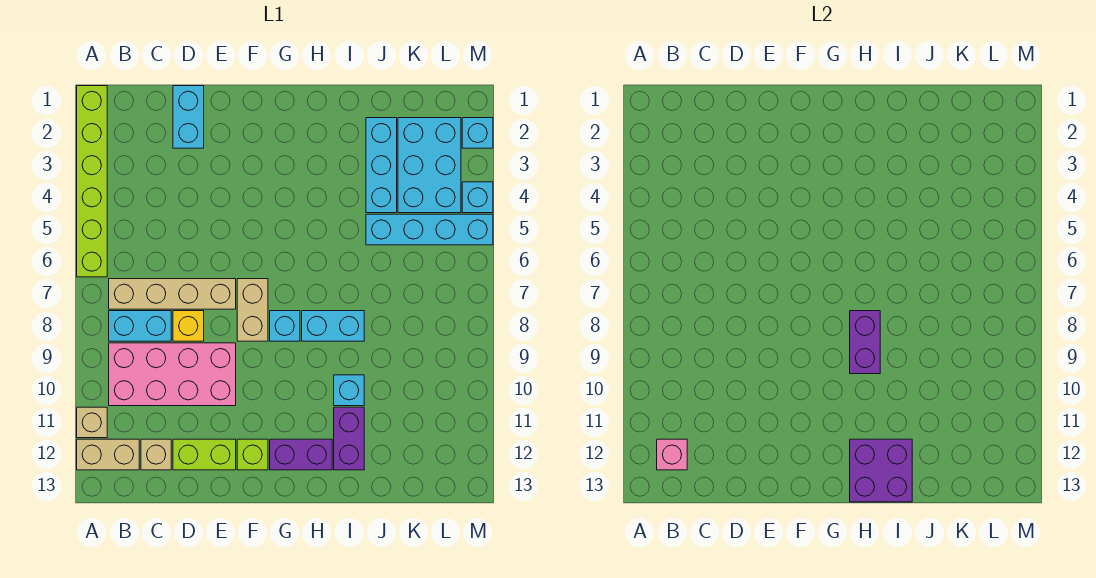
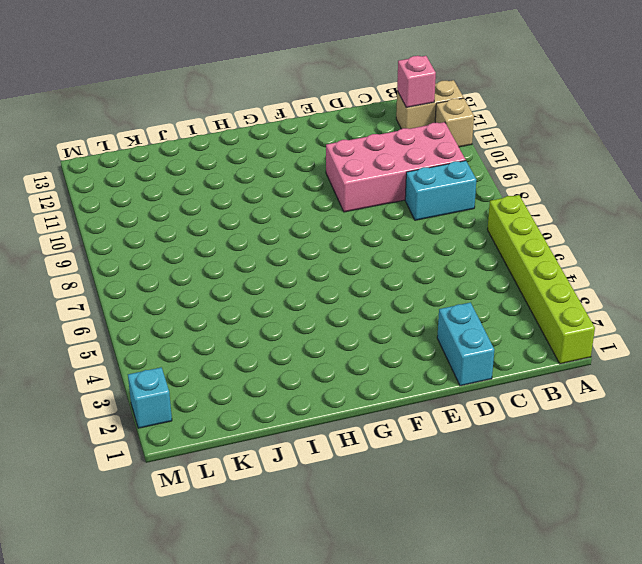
none -> tan brick B7:E7 level 1
none -> tan brick C12 level 1
none -> yellow brick D8 level 1

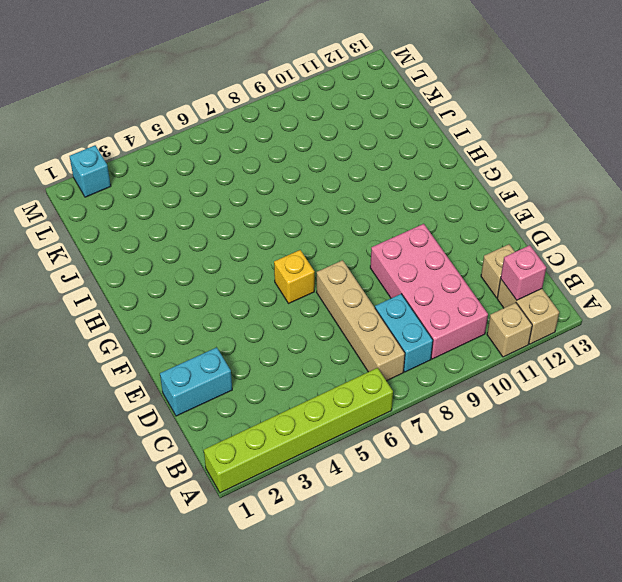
yellow brick F6 level 1 -> yellow brick D8 level 1
none -> lime brick D12:E12 level 1
none -> tan brick F7:F8 level 1
none -> lime brick F12 level 1

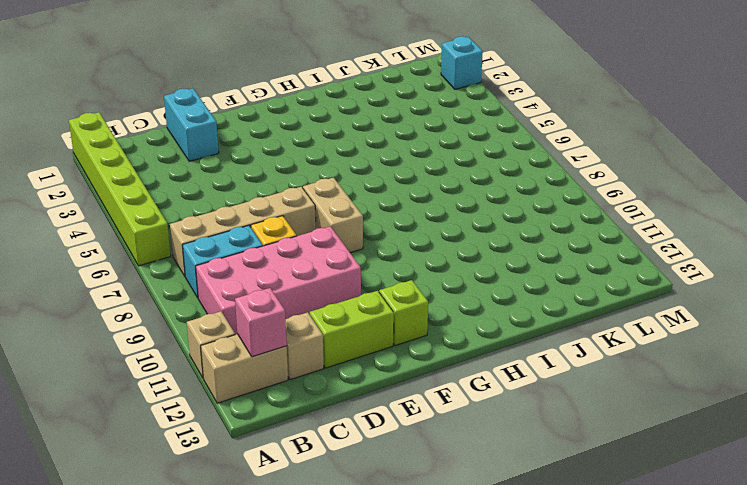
none -> cyan brick G8 level 1
none -> purple brick G12:H12 level 1
none -> cyan brick H8:I8 level 1

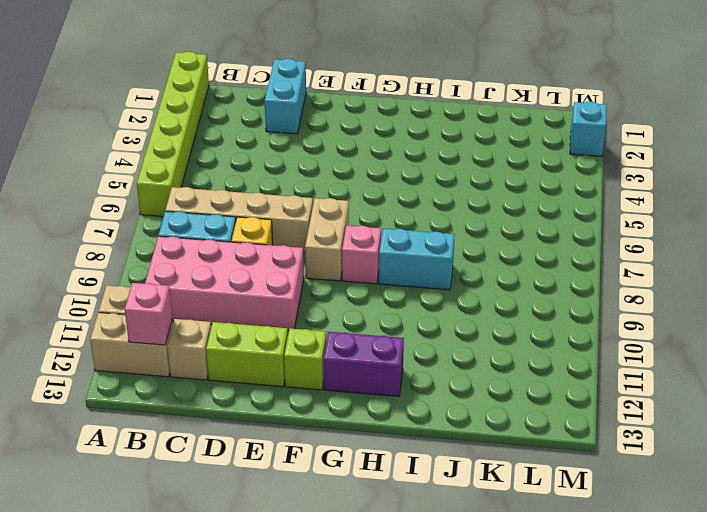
pink brick G8 level 1 -> cyan brick G8 level 1
none -> cyan brick I10 level 1
none -> purple brick I11:I12 level 1
none -> cyan brick J2:J4 level 1

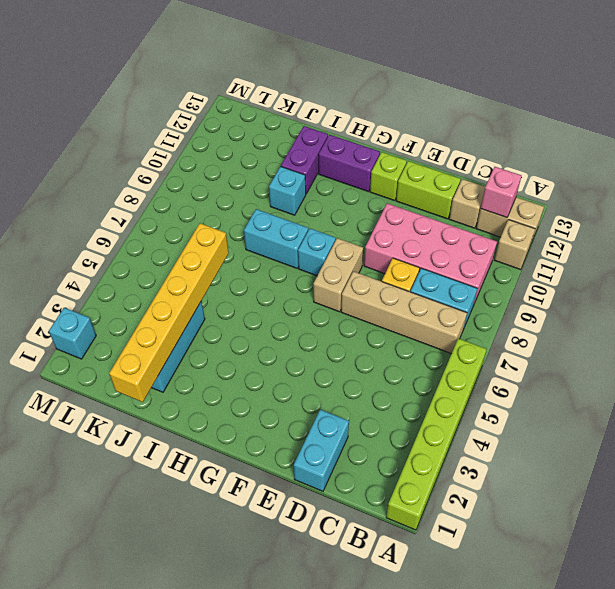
yellow brick J1:J6 level 2 -> none
none -> cyan brick J5:M5 level 1
none -> cyan brick K2:L4 level 1
none -> cyan brick M4 level 1

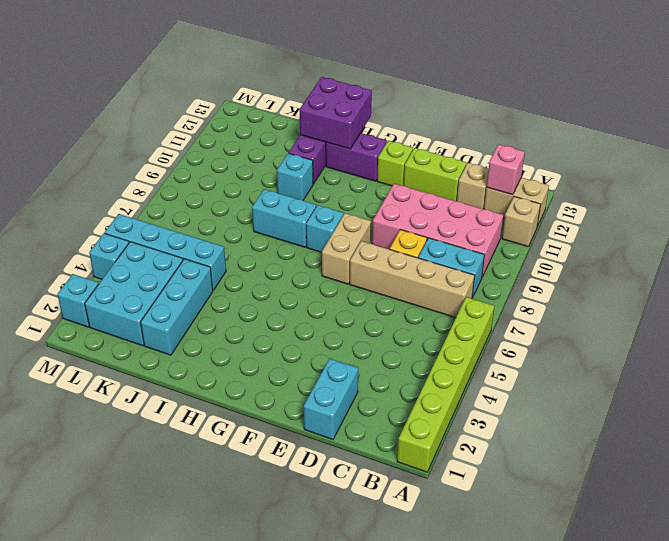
none -> purple brick H8:H9 level 2

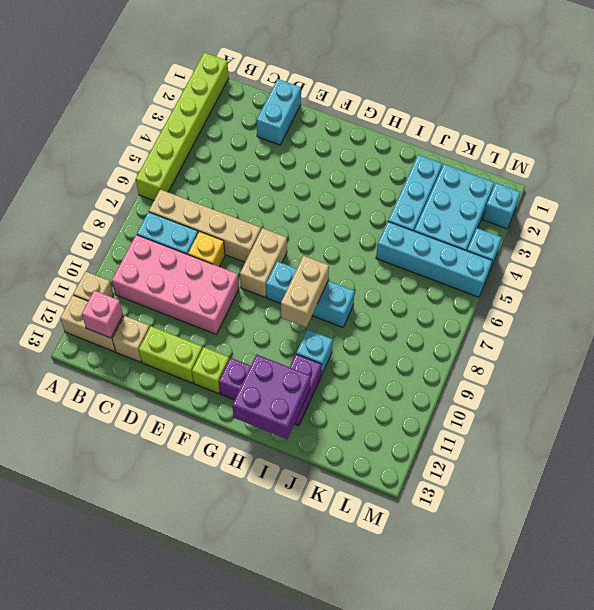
tan brick H8:H9 level 2 -> purple brick H8:H9 level 2

